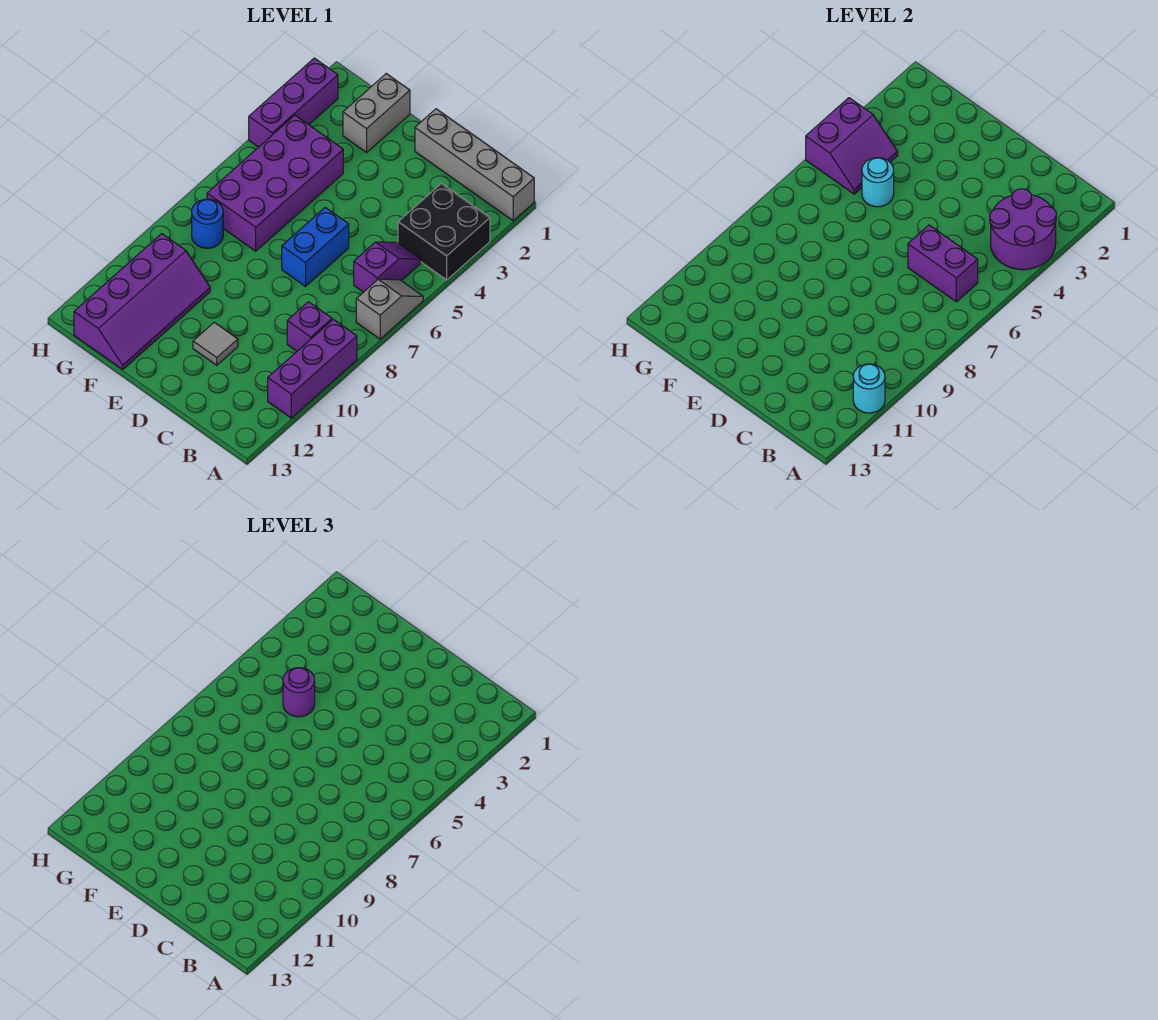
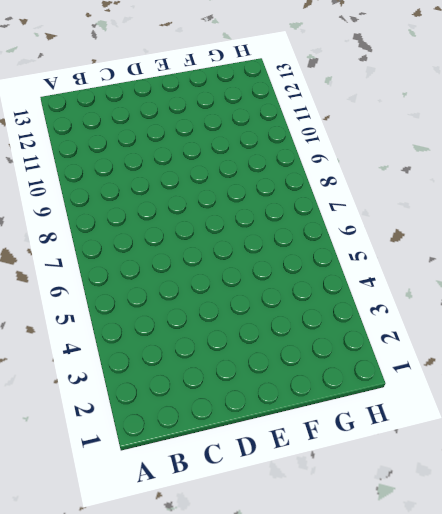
none -> grey brick A1:D1 level 1
none -> black brick A3:B4 level 1
none -> grey slope A6:A7 level 1 top 7

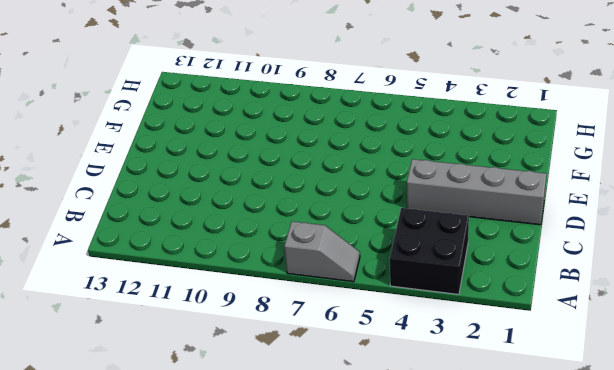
grey brick D1:D4 level 1 -> grey brick A1:D1 level 1
none -> purple brick A9:A11 level 1
none -> purple slope B5:B6 level 1 top 6
none -> purple brick B9 level 1

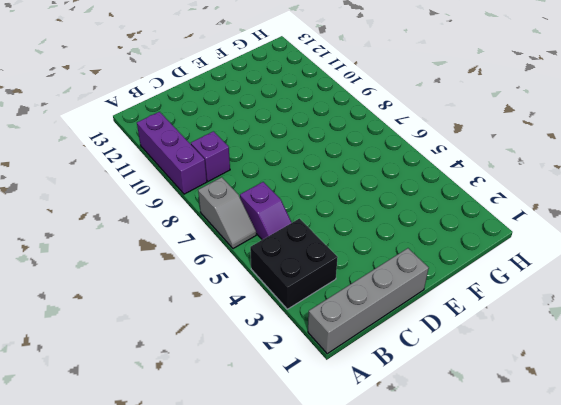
none -> blue brick D6:D7 level 1
none -> grey tile D11 level 1
none -> grey brick F1:F2 level 1

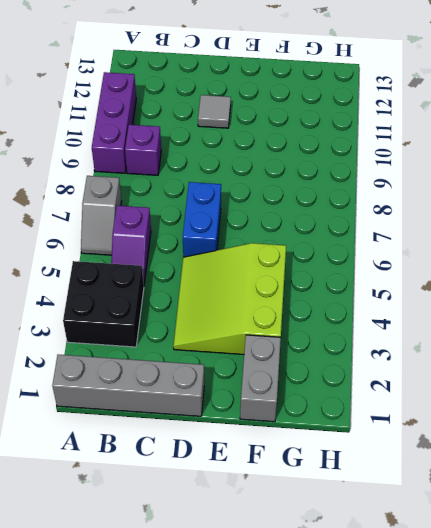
lime slope D3:F5 level 1 top F -> purple brick F4:G7 level 1
none -> purple slope F10:G13 level 1 top G
none -> blue round brick G8 level 1
none -> purple brick H2:H4 level 1

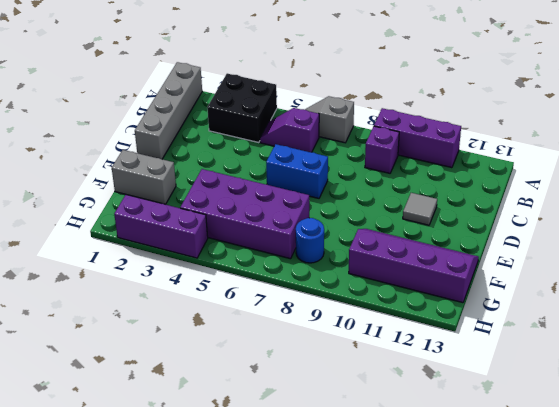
none -> purple round brick A3:B4 level 2
none -> cyan round brick A11 level 2
none -> purple brick B6:C6 level 2

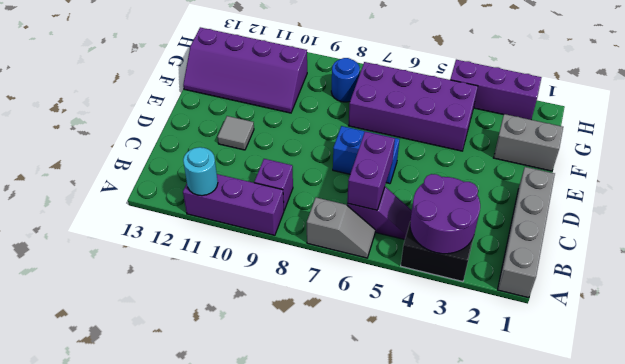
none -> cyan round brick F5 level 2
none -> purple slope G4:H5 level 2 top H
none -> purple round brick F5 level 3

